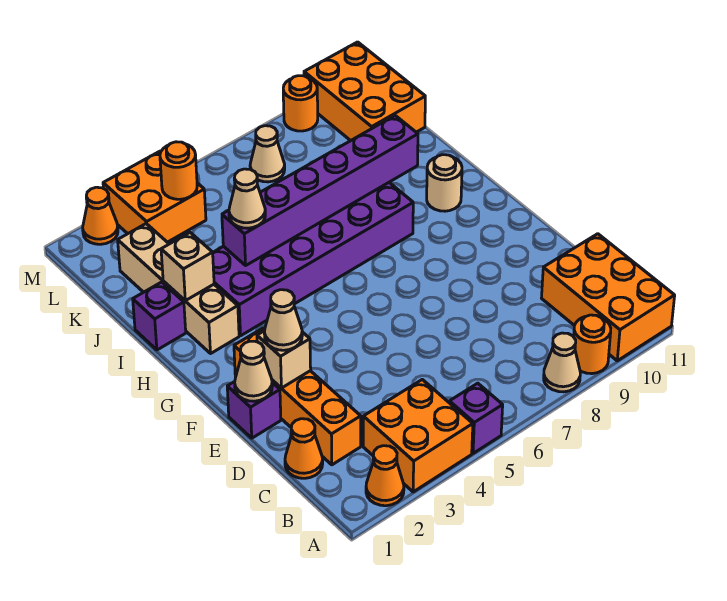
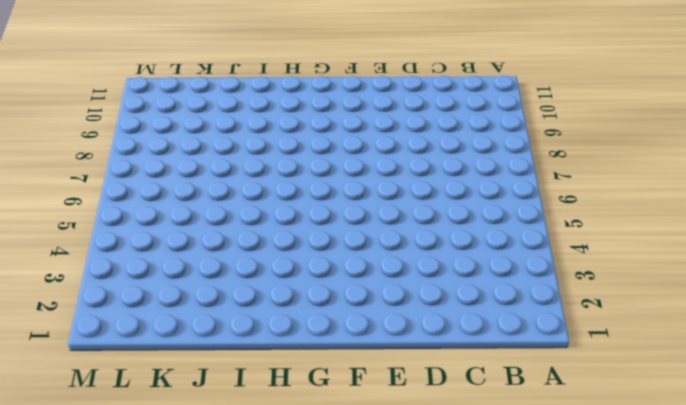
none -> orange cone A2 level 1
none -> orange brick A3:B4 level 1
none -> purple brick A5 level 1

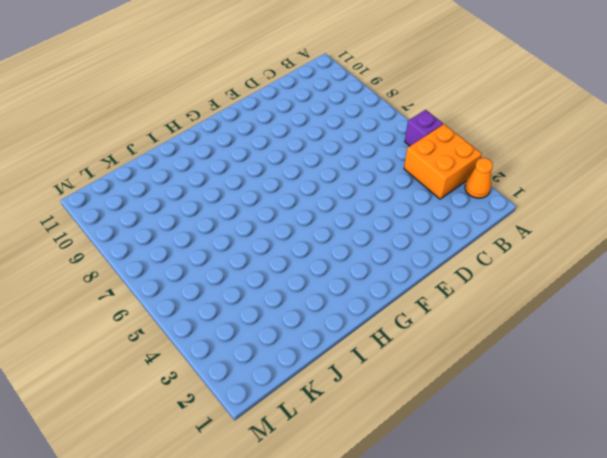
none -> tan cone A8 level 1
none -> orange round brick A9 level 1
none -> orange brick A10:C11 level 1

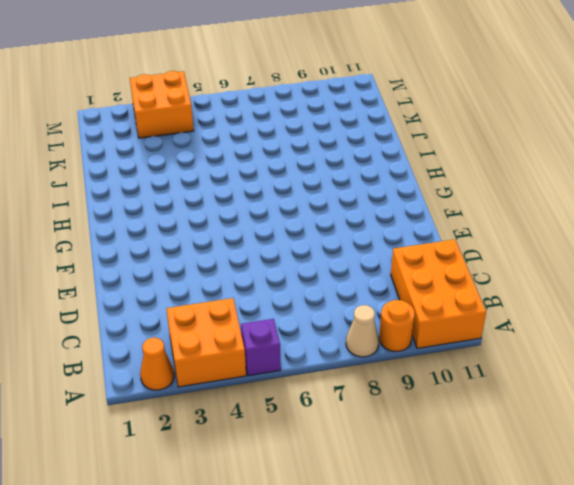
none -> orange cone C1 level 1
none -> orange brick C2:F2 level 1
none -> purple brick E1 level 1

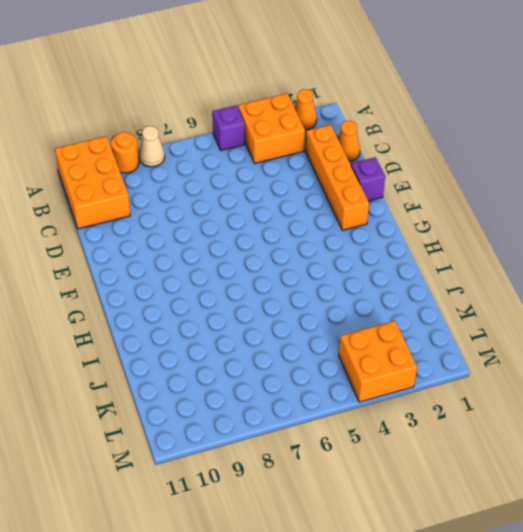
none -> tan brick H2:K2 level 1
none -> purple brick H3:I8 level 1
none -> tan round brick H10 level 1

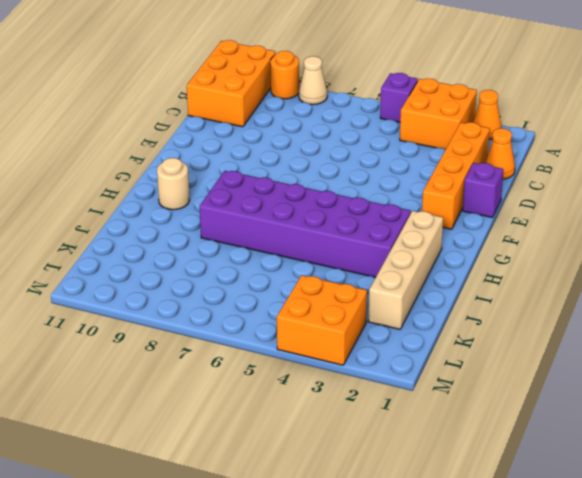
none -> purple brick I1 level 1
none -> orange brick K10:M11 level 1
none -> tan cone L7 level 1

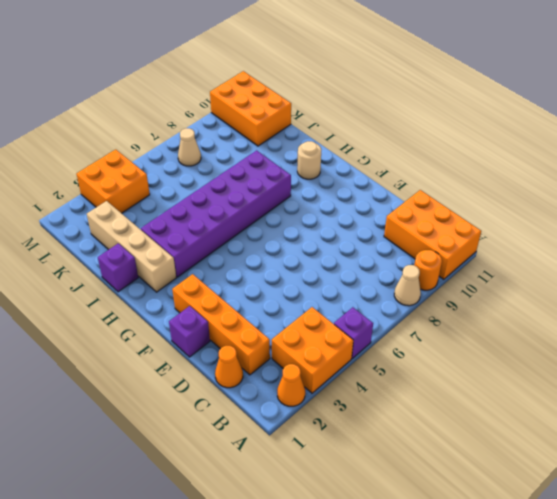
none -> orange cone M2 level 1
none -> orange round brick M9 level 1
none -> tan cone E1 level 2

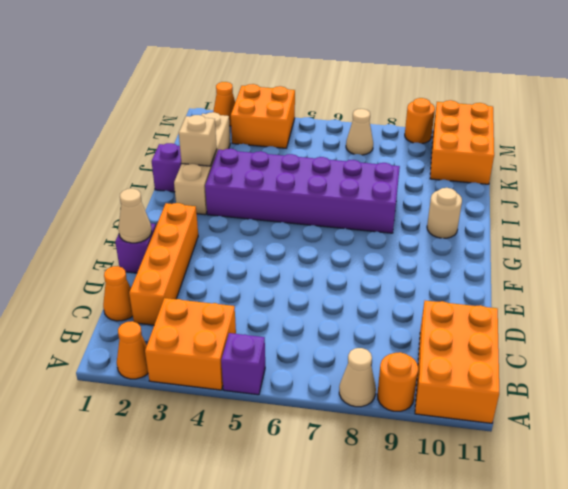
none -> tan brick E2 level 2
none -> purple brick I4:I9 level 2
none -> orange round brick L4 level 2

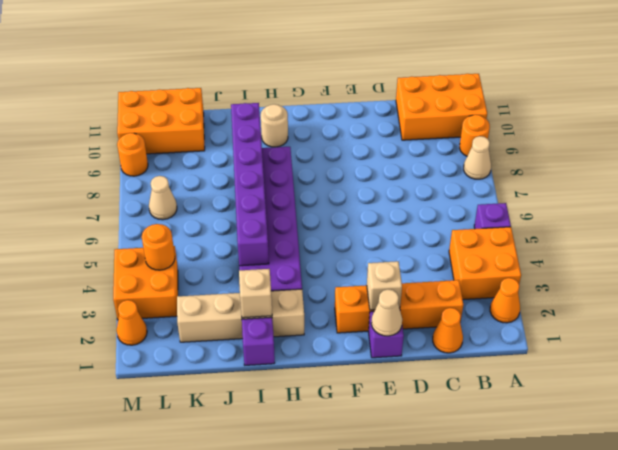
none -> tan cone E2 level 3
none -> tan cone I4 level 3

